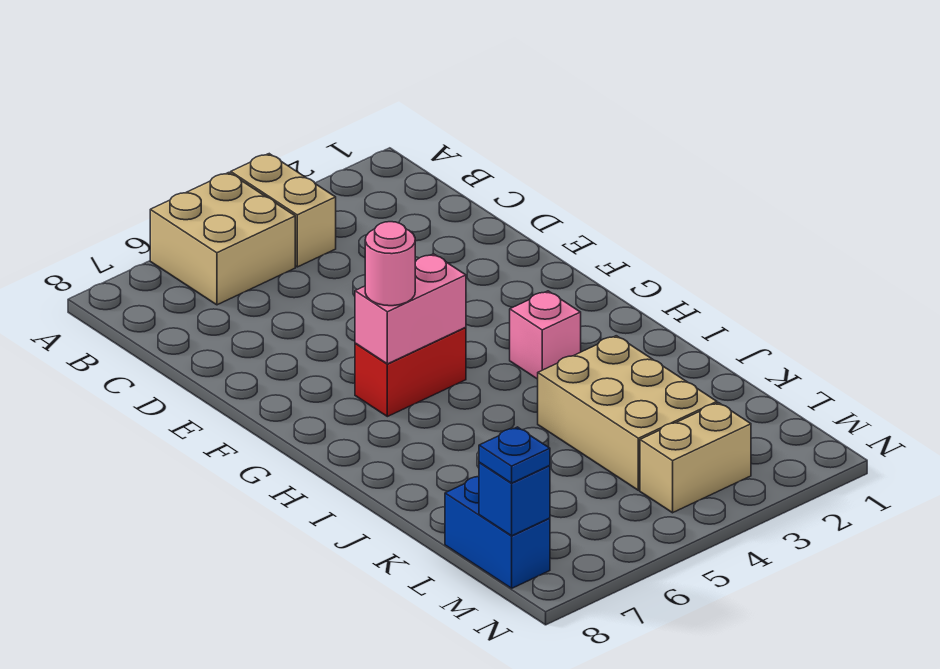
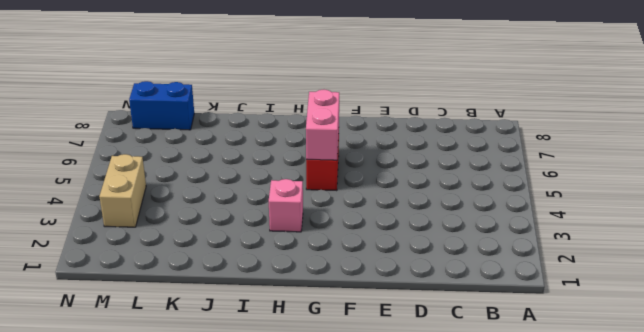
none -> tan brick A4:B4 level 1
none -> tan brick A5:B6 level 1

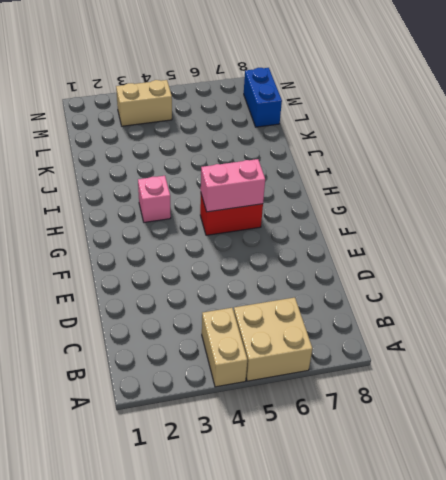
none -> tan brick J3:L4 level 1
none -> blue brick M8 level 2

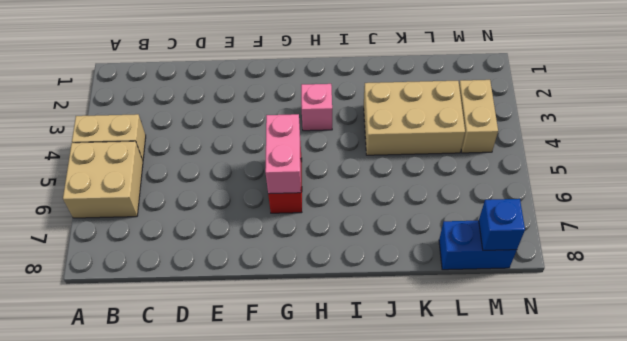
none -> pink round brick G6 level 3
none -> blue plate M8 level 3

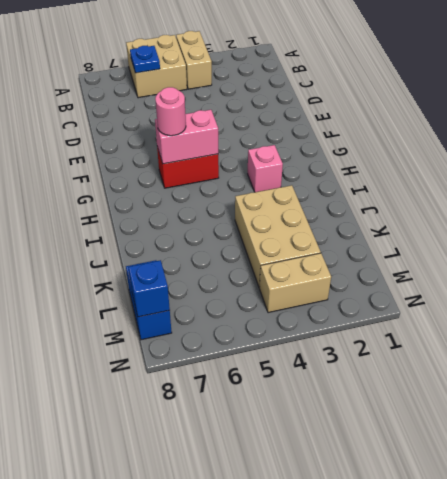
blue plate B6 level 2 -> blue plate M8 level 3

